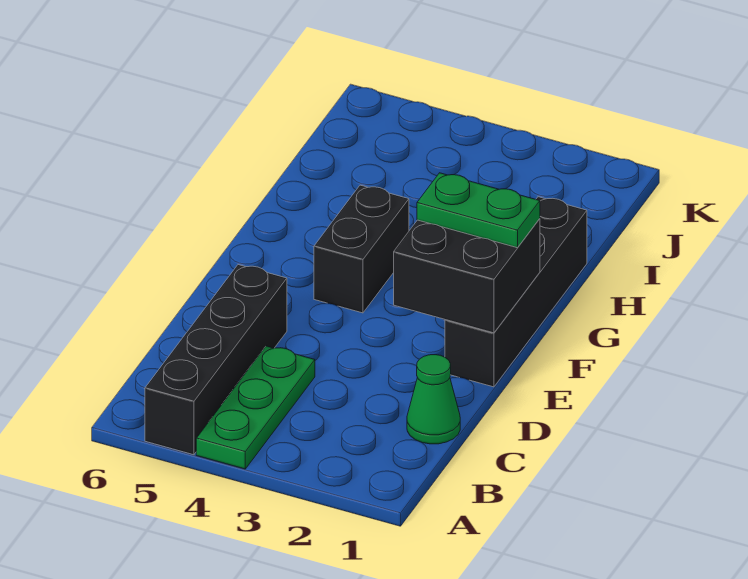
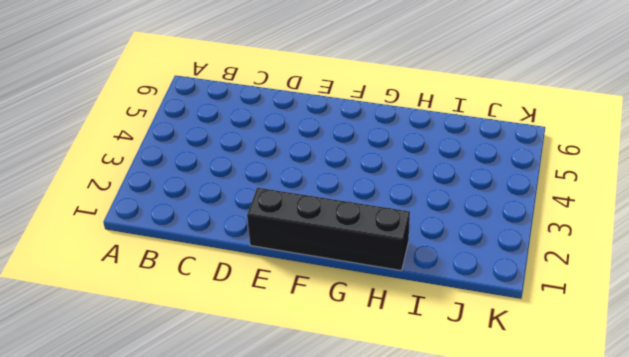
none -> green plate A4:C4 level 1
none -> black brick A5:D5 level 1

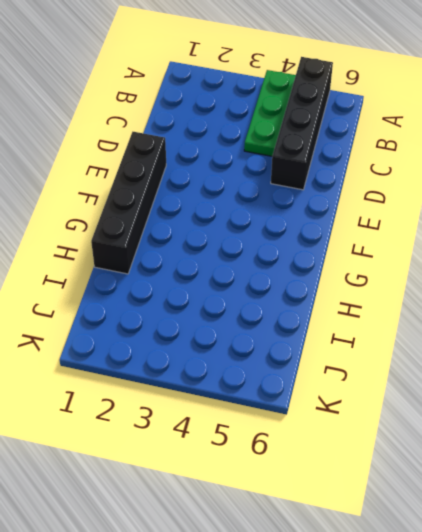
none -> green cone C1 level 1
none -> black brick F4:G4 level 1

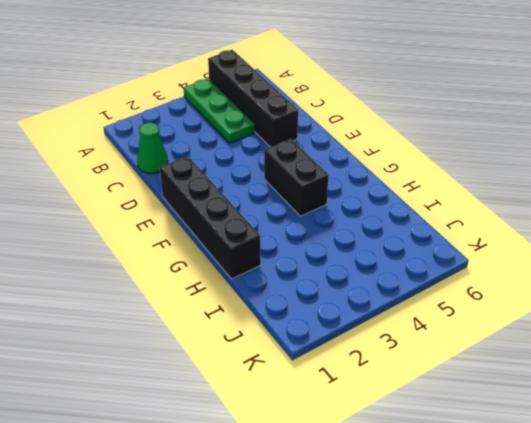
none -> black brick E1:F2 level 2
none -> green plate F1:F2 level 3

